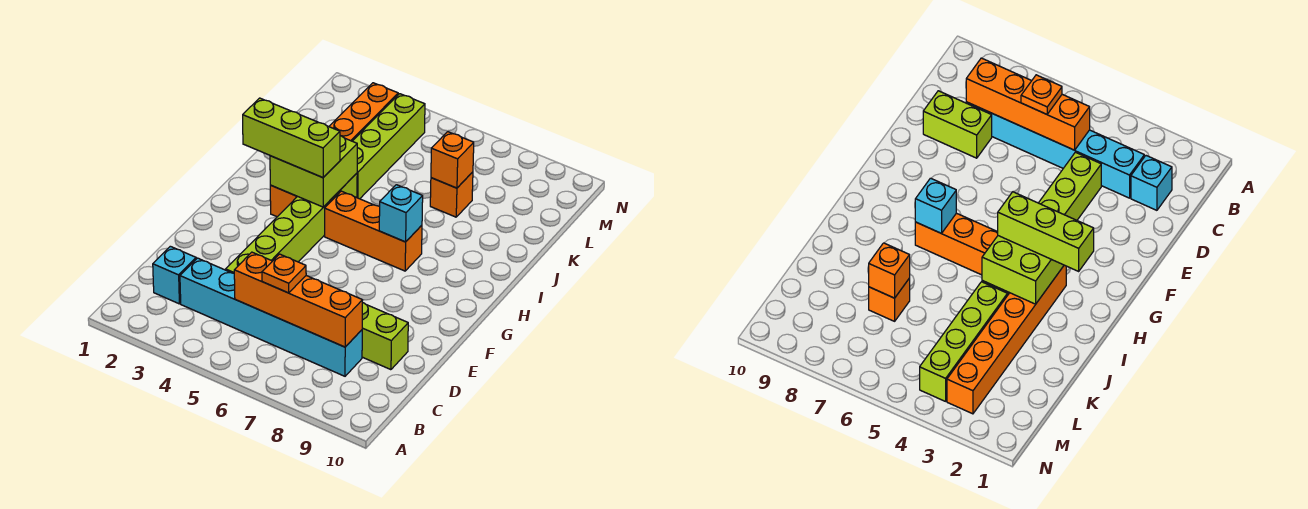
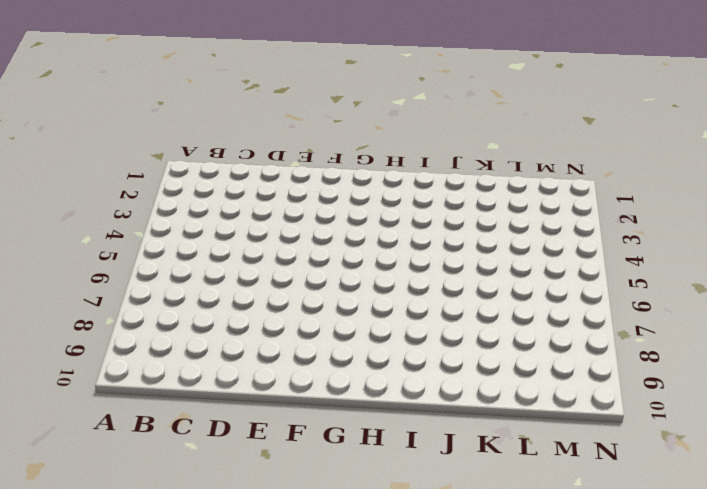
none -> cyan brick C2 level 1
none -> cyan brick C3:C8 level 1
none -> lime brick D4:I4 level 1

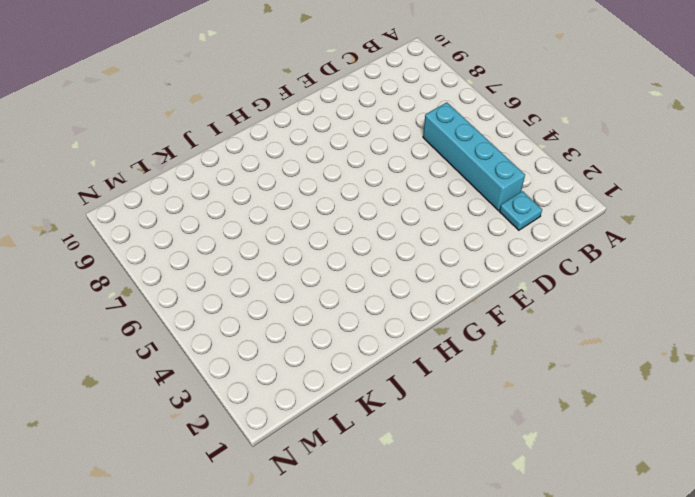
cyan plate C2 level 1 -> cyan brick C2 level 1
cyan brick C3:C6 level 1 -> cyan brick C3:C8 level 1
none -> lime brick D4:I4 level 1
none -> lime brick D8:D9 level 1
none -> orange brick H3:M3 level 1

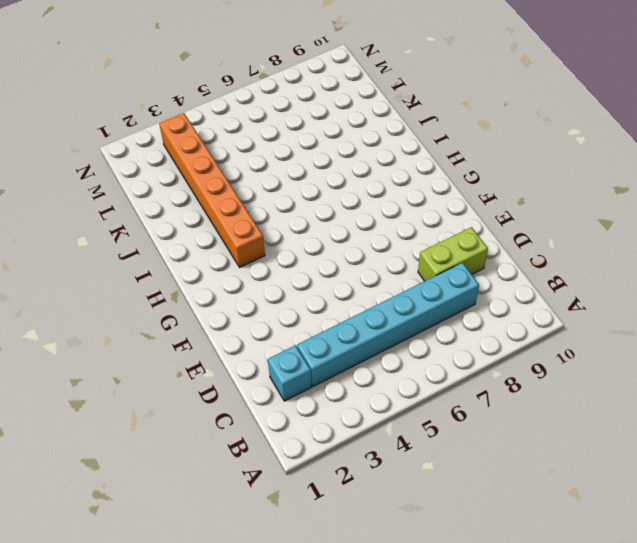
none -> lime brick D4:I4 level 1
none -> orange brick H5:H7 level 1
none -> lime brick J4:M4 level 1

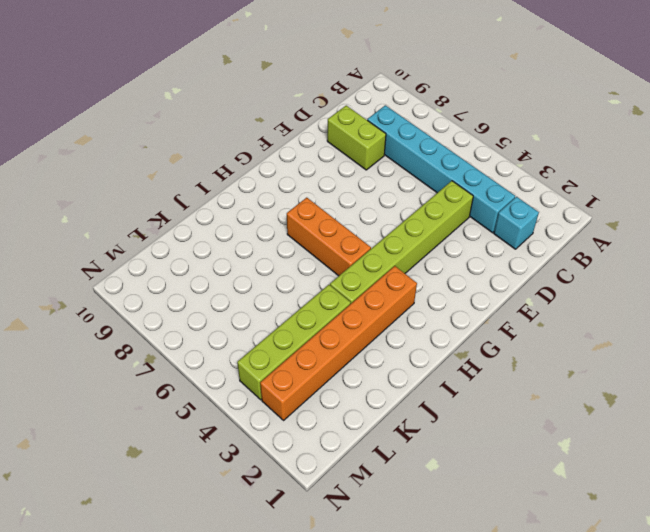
none -> orange brick K7 level 1
none -> orange brick C5:C8 level 2
none -> lime brick H3:I4 level 2

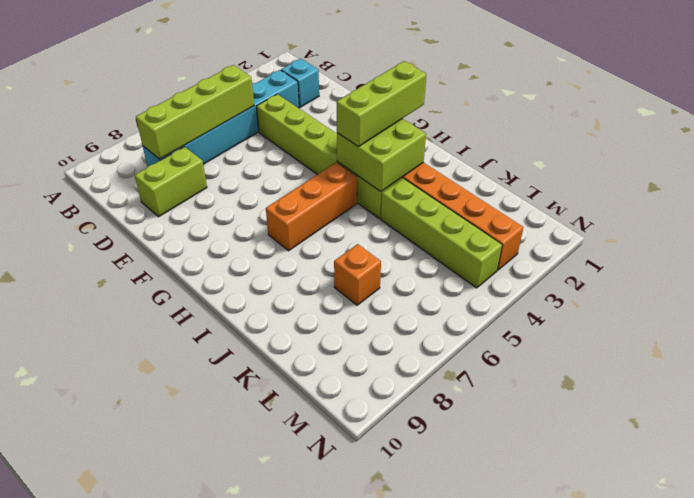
lime brick C5:C8 level 2 -> orange brick C5:C8 level 2
none -> cyan brick H7 level 2
none -> orange brick K7 level 2
none -> orange plate C6 level 3

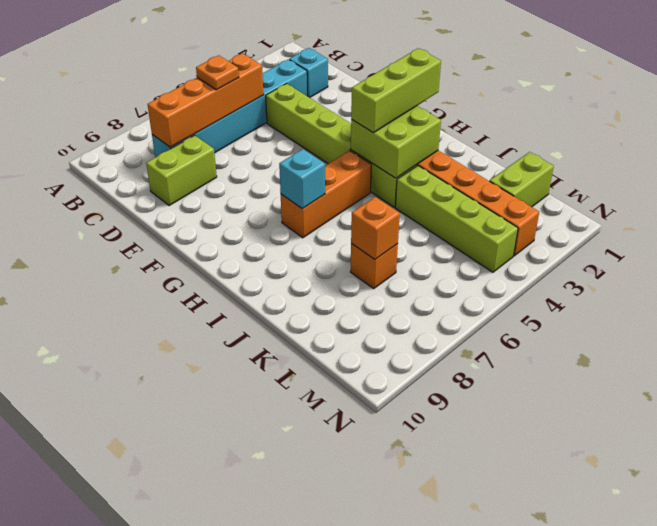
lime brick L1:L2 level 1 -> none

